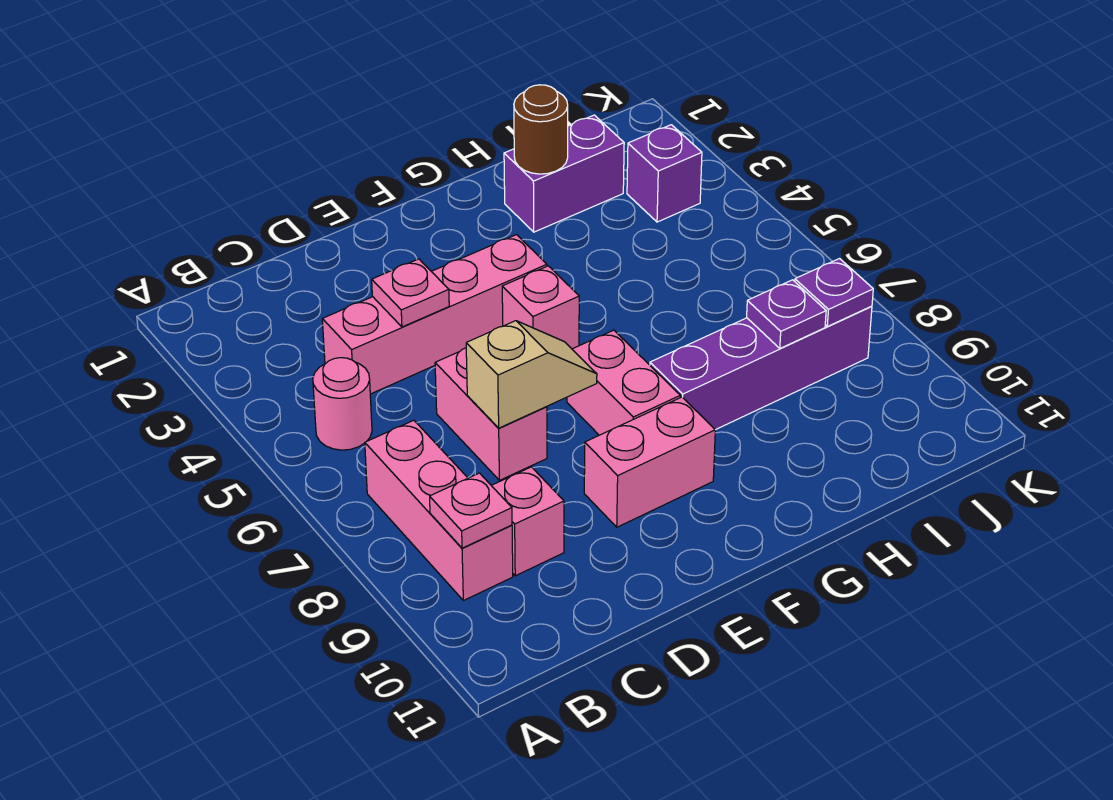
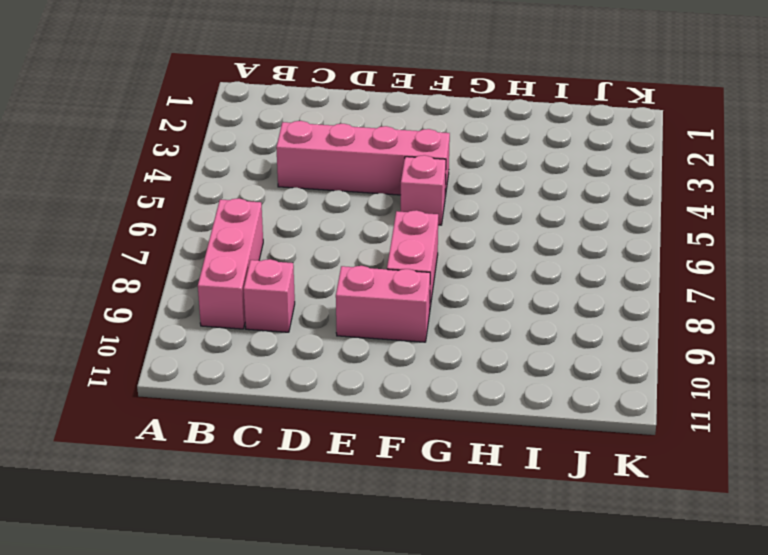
none -> pink round brick B5 level 1
none -> pink brick D6:D7 level 1
none -> purple brick G8:J8 level 1

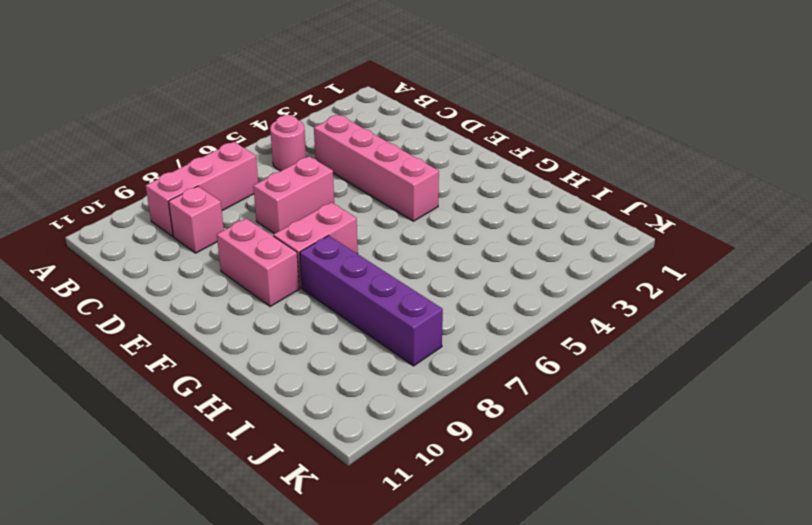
none -> pink brick F5 level 1
none -> purple brick H2:I2 level 1
none -> purple brick J3 level 1

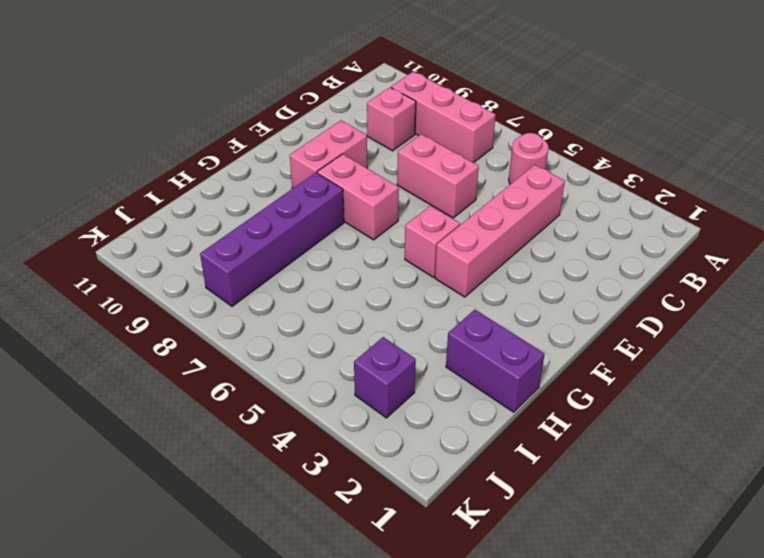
purple brick H1:H2 level 1 -> purple brick H2:I2 level 1
none -> pink plate B9 level 2
none -> pink plate D4 level 2
none -> tan slope D7:E7 level 2 top D

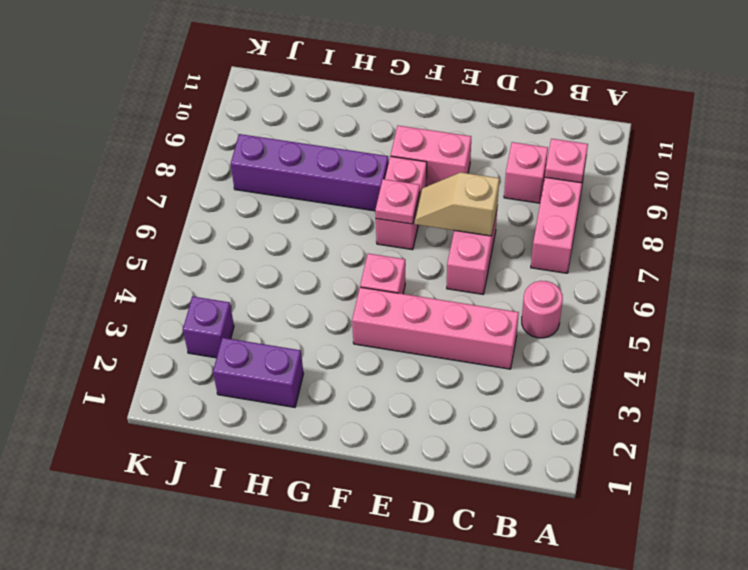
pink plate F7 level 2 -> pink plate D4 level 2
none -> brown round brick H2 level 2
none -> purple plate I8 level 2
none -> purple plate J8 level 2

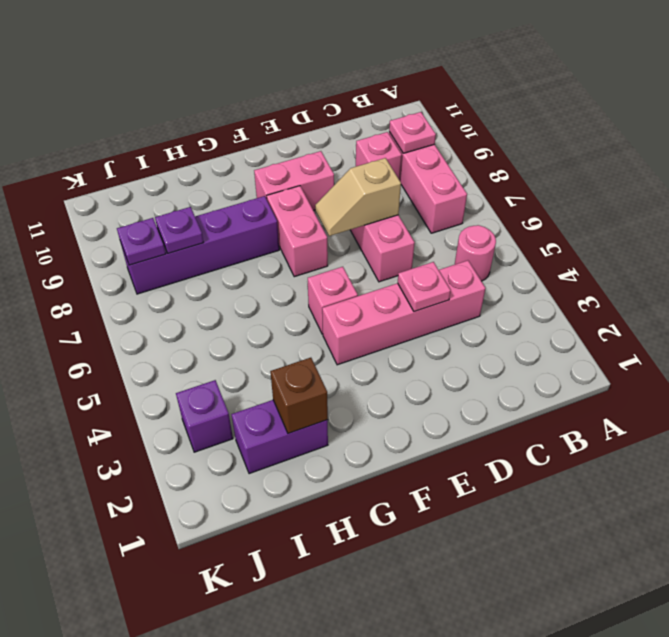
brown brick H2 level 2 -> brown round brick H2 level 2

